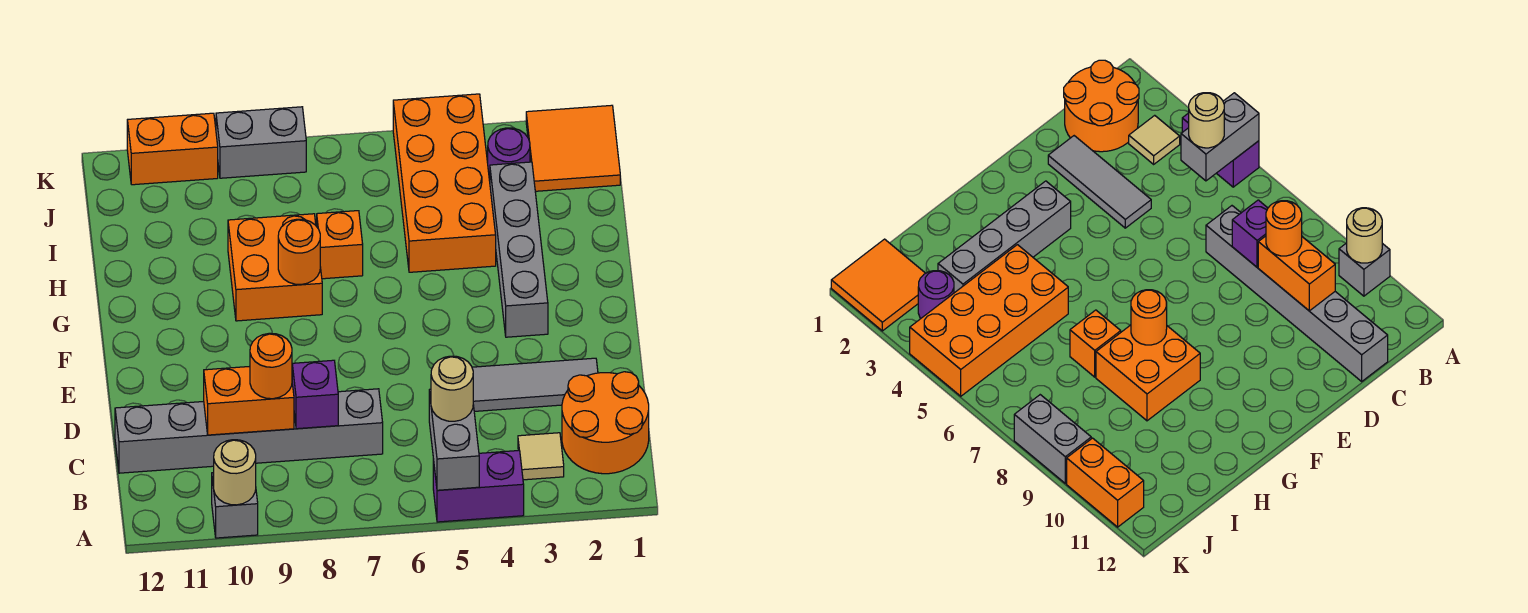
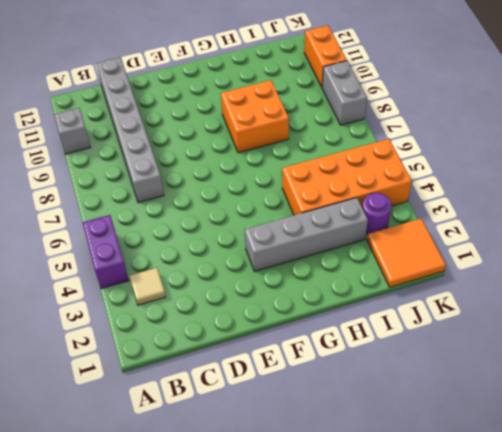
none -> orange round brick B1:C2 level 1
none -> grey tile D2:D4 level 1
none -> orange brick H7 level 1

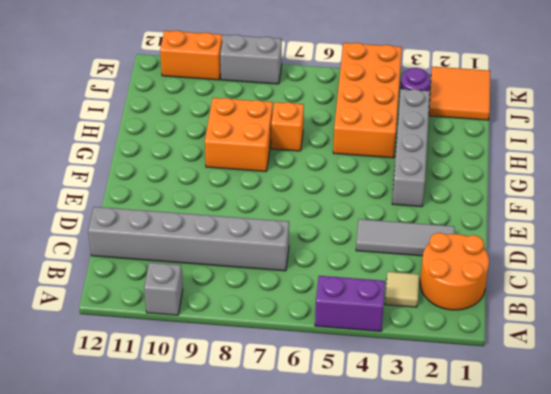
none -> grey brick A5:B5 level 2
none -> tan round brick A10 level 2
none -> purple brick C8 level 2

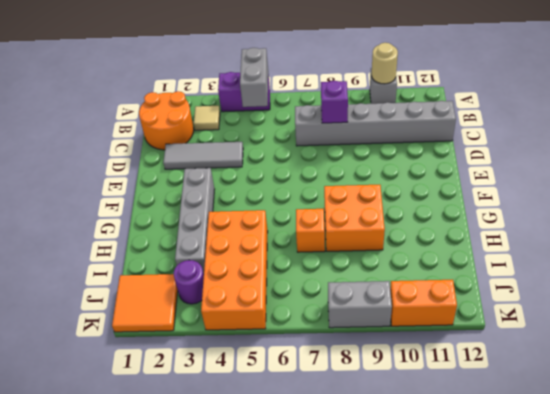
none -> orange brick C9:C10 level 2
none -> orange round brick G8 level 2
none -> tan round brick B5 level 3

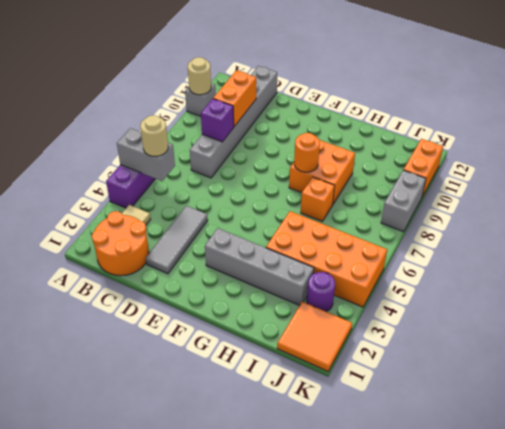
none -> orange round brick C9 level 3

